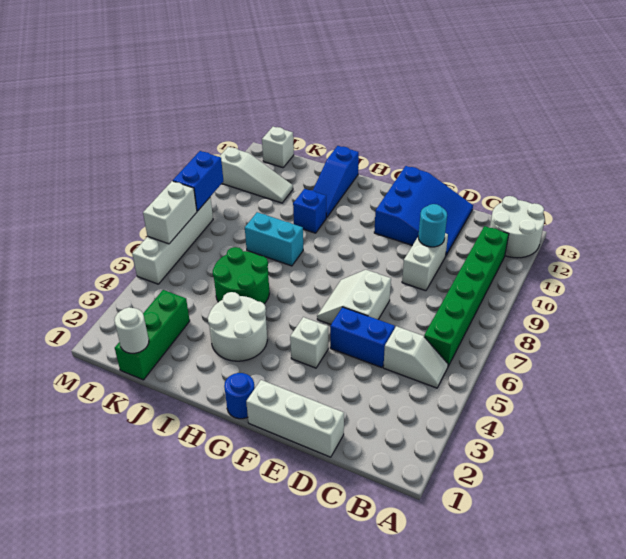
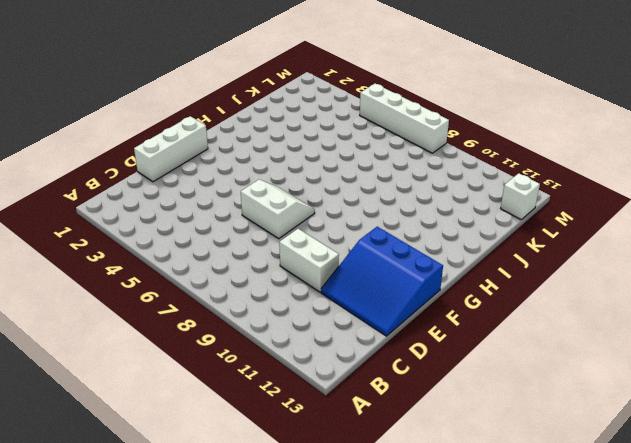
none -> white round brick A12:B13 level 1
none -> white slope B5:C5 level 1 top C
none -> green brick B6:B11 level 1

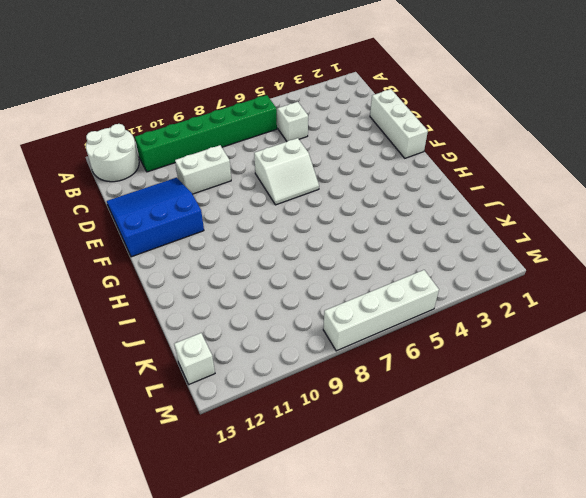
none -> blue brick D5:E5 level 1
none -> white brick F4 level 1
none -> blue round brick G1 level 1

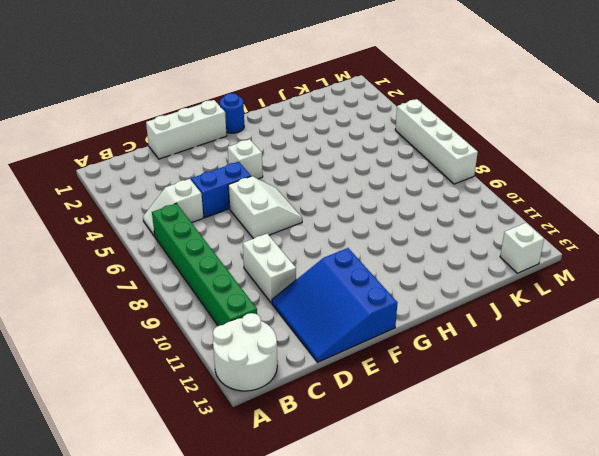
none -> white round brick H3:I4 level 1
none -> green round brick I5:J6 level 1
none -> cyan brick I8:J8 level 1

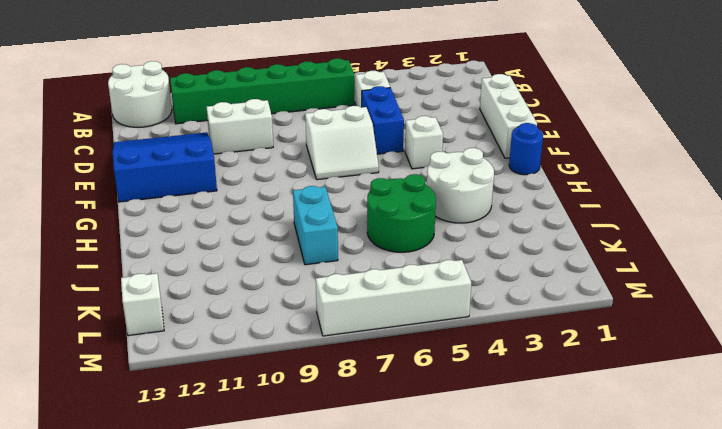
none -> blue brick I10 level 1
none -> blue slope I11:I13 level 1 top 13
none -> green brick K1:K3 level 1

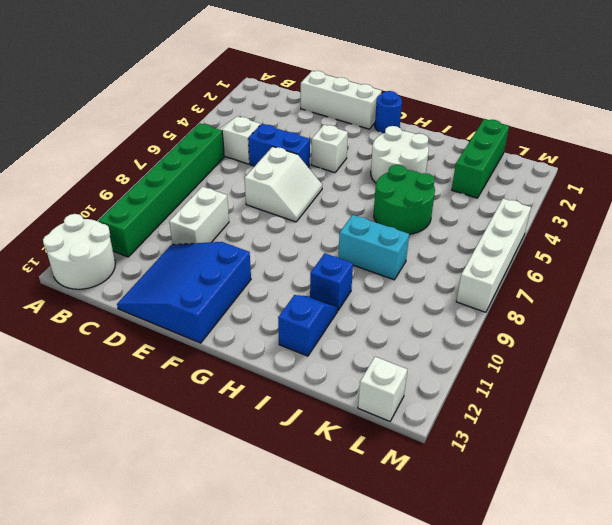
blue slope I11:I12 level 1 top 12 -> blue slope I11:I13 level 1 top 13
none -> white slope K11:M11 level 1 top M
none -> cyan round brick D10 level 2
none -> white round brick K1 level 2

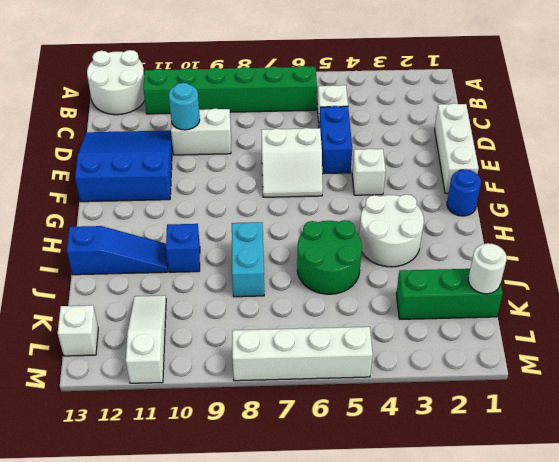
none -> white brick M6:M7 level 2
none -> blue brick M8:M9 level 2

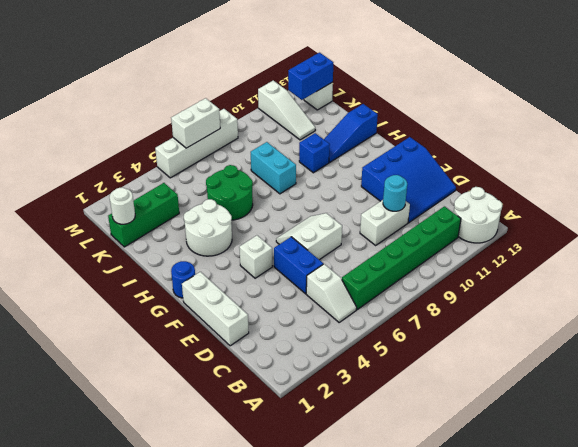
blue brick L12:L13 level 2 -> blue brick M8:M9 level 2

